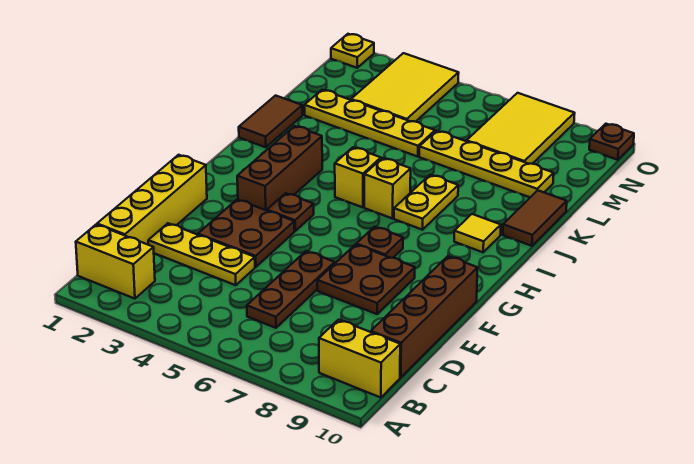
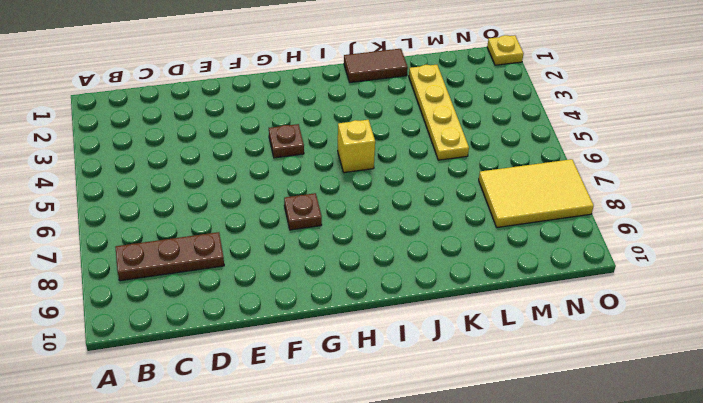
brown plate B8:D8 level 1 -> brown plate C6:E6 level 1
none -> yellow brick B1:B2 level 1
none -> yellow brick B9:B10 level 1
none -> yellow brick C1:F1 level 1

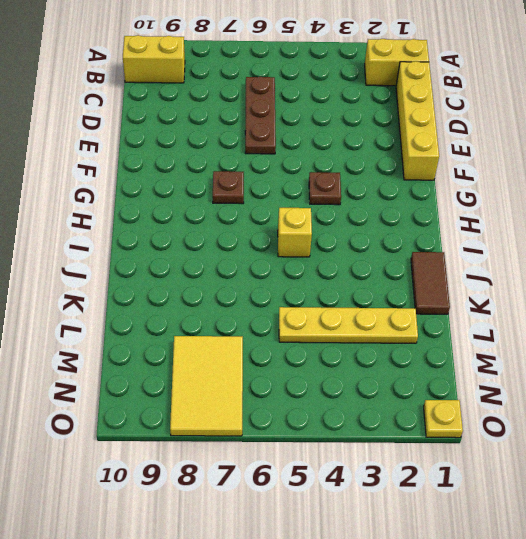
none -> brown brick C10:F10 level 1
none -> yellow plate D2:D4 level 1
none -> brown plate E3:F4 level 1

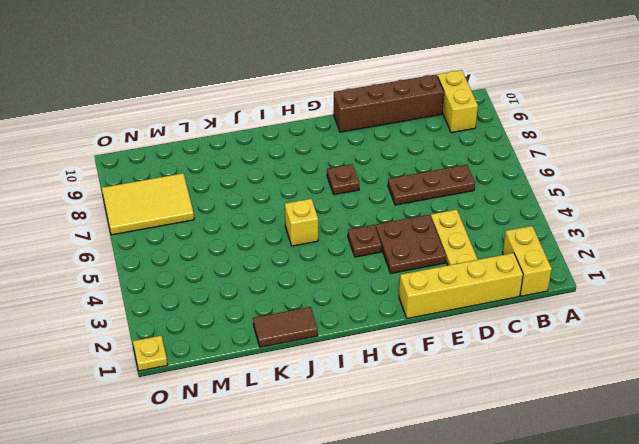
none -> brown plate E7:F8 level 1
none -> brown brick G3:I3 level 1
none -> yellow brick I6 level 1

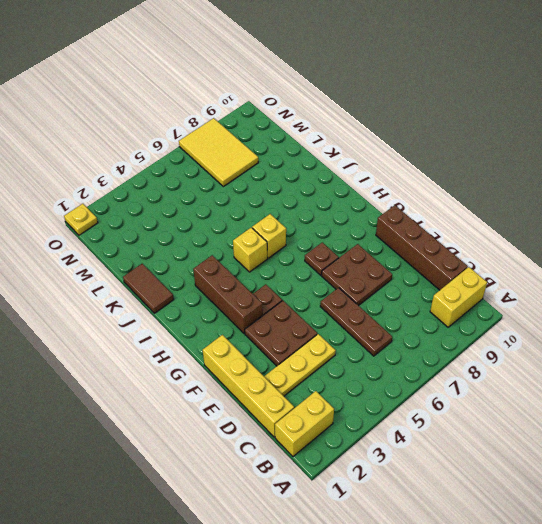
none -> yellow plate I7:J7 level 1
none -> yellow tile I9 level 1
none -> brown tile J10:K10 level 1

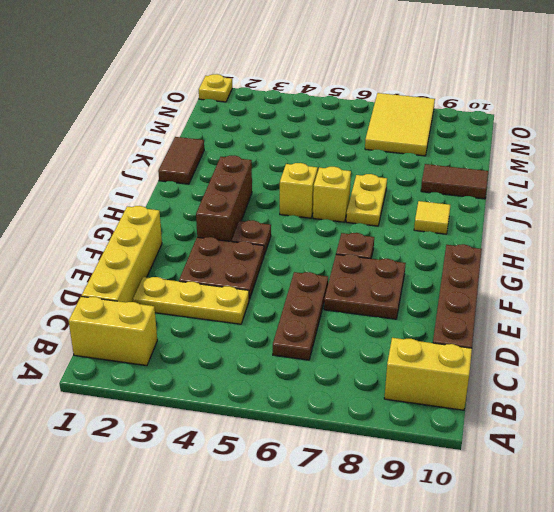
brown tile K9:K10 level 1 -> brown tile J10:K10 level 1
none -> yellow plate L2:L5 level 1
none -> yellow plate L6:L9 level 1
none -> yellow tile M3:O4 level 1

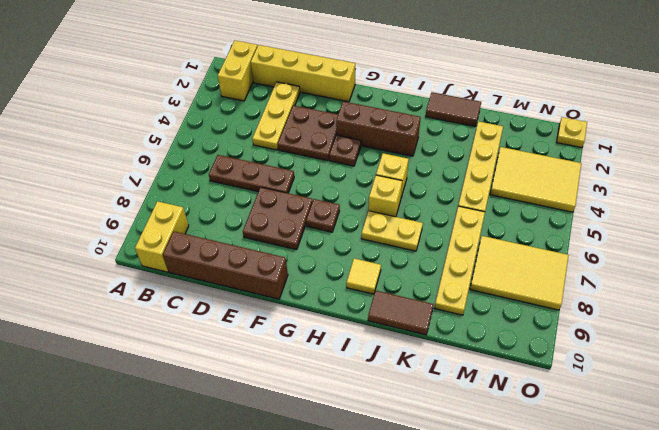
none -> brown plate O10 level 1

